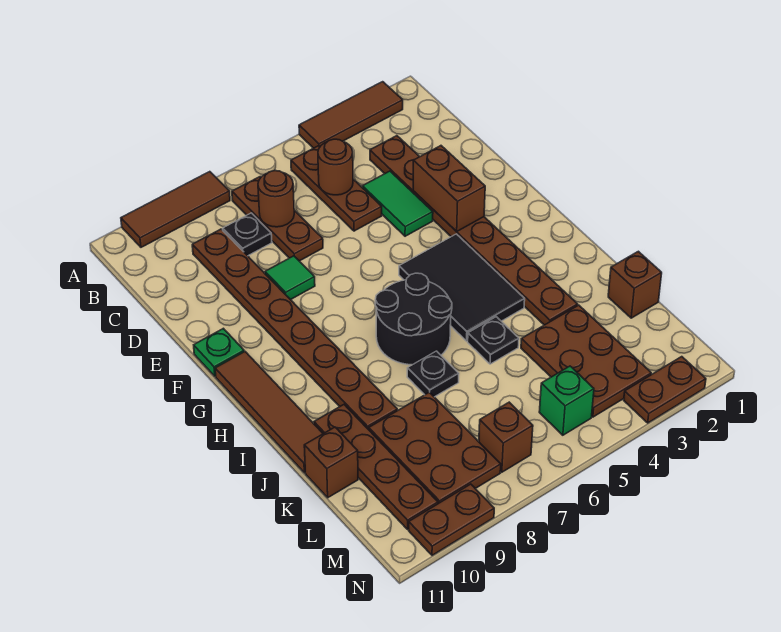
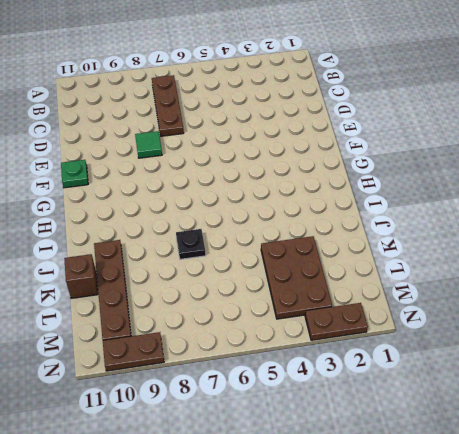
none -> brown tile A2:A4 level 1
none -> brown tile A8:A10 level 1
none -> brown plate B5:D5 level 1

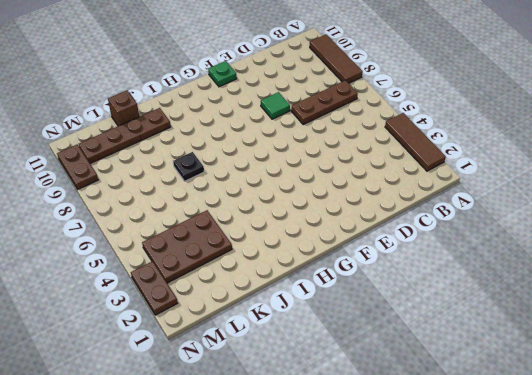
none -> brown plate B5:D5 level 1
none -> brown plate C3:J3 level 1
none -> black plate C8 level 1

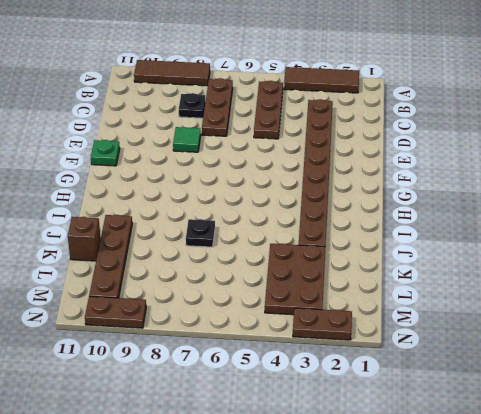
none -> brown plate C9:J9 level 1
none -> green tile D4:E4 level 1
none -> black tile G4:I5 level 1

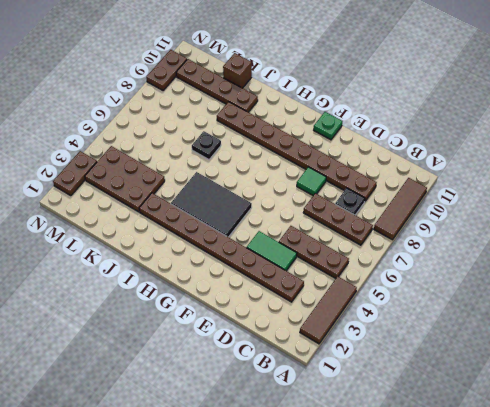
none -> brown tile G11:J11 level 1
none -> black round brick H6:I7 level 1
none -> black plate J5 level 1

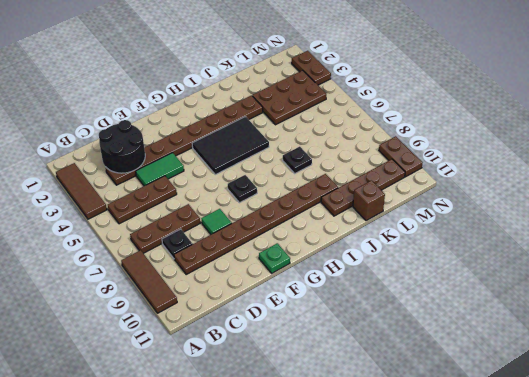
black round brick C2:D3 level 2 -> black round brick H6:I7 level 1
black plate G7 level 1 -> black plate J5 level 1
none -> brown tile G11:J11 level 1
none -> brown brick K1 level 1
none -> brown plate K8:M9 level 1

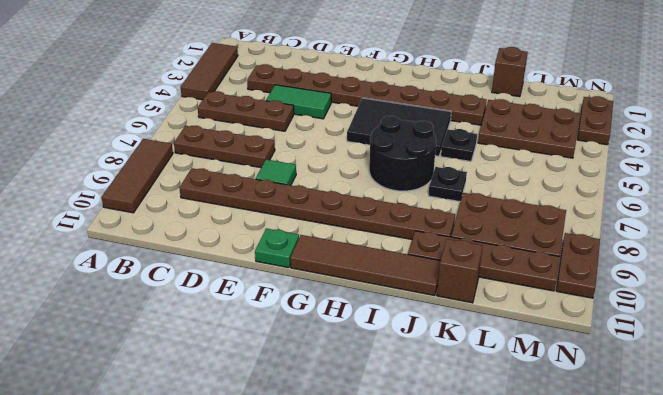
none -> black plate C8 level 1
none -> green brick M5 level 1
none -> brown brick M7 level 1

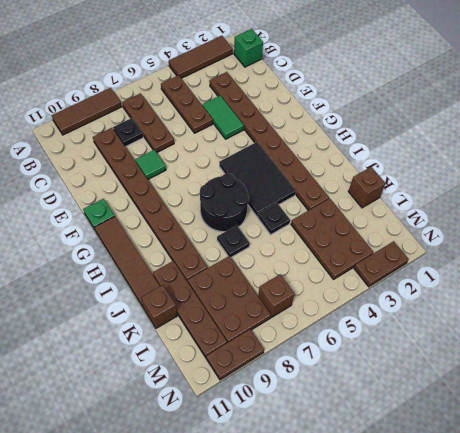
green brick B1 level 1 -> green brick M5 level 1
none -> brown round brick C5 level 2
none -> brown round brick C7 level 2
none -> brown brick E3:F3 level 2

